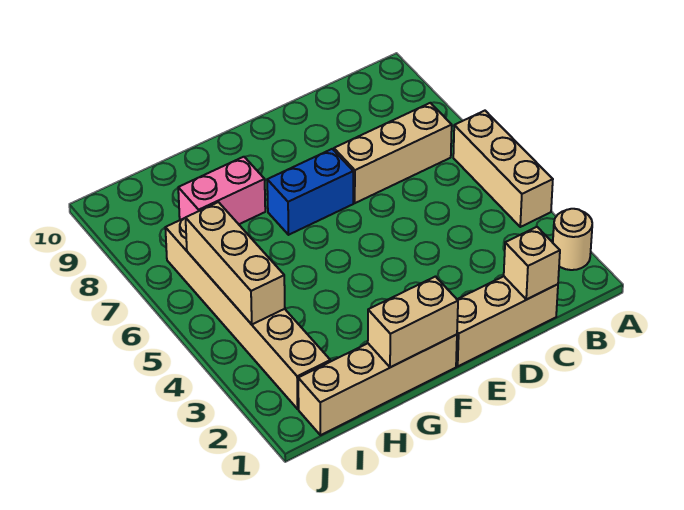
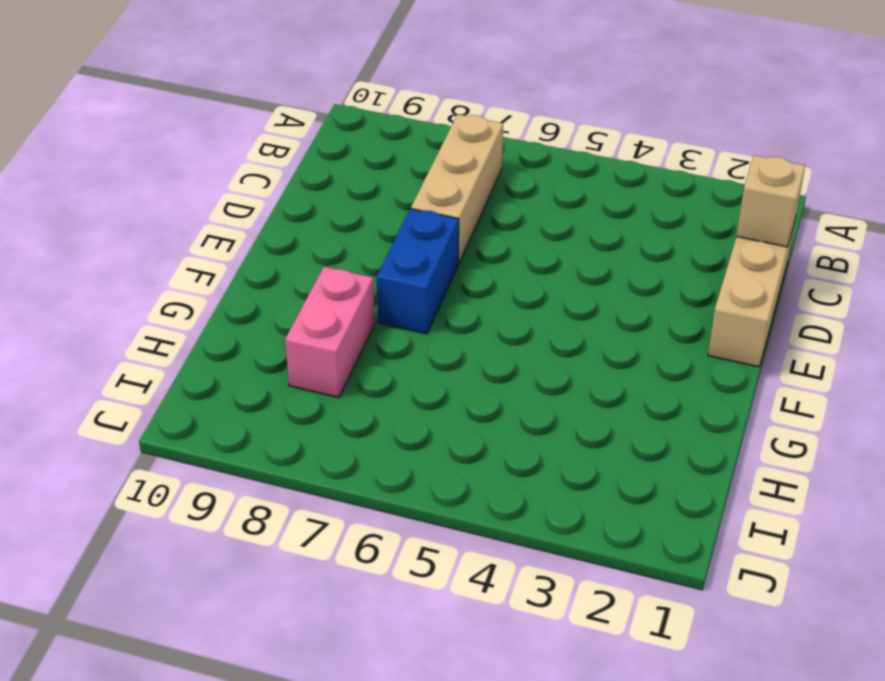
none -> tan round brick A2 level 1
none -> tan brick A4:A6 level 1

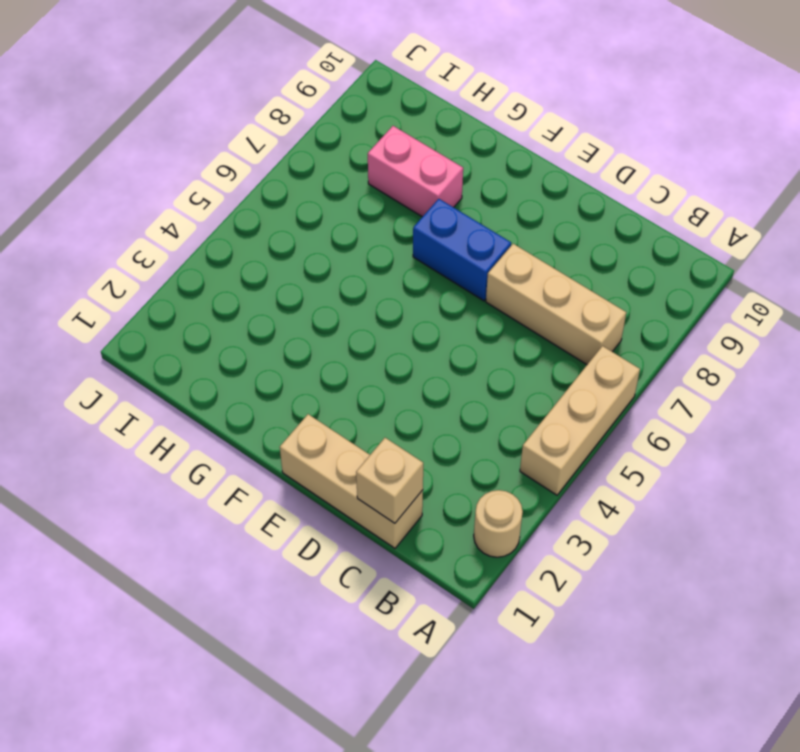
none -> tan brick F1:I1 level 1
none -> tan brick I2:I7 level 1

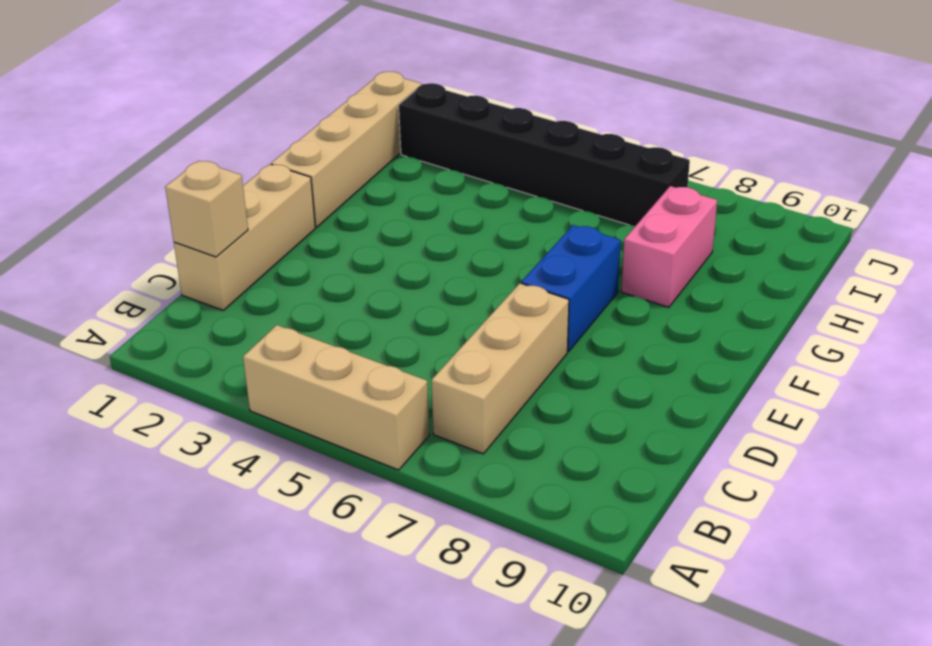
black brick I2:I7 level 1 -> tan brick I2:I7 level 1
none -> tan round brick A2 level 1
none -> tan brick F1:G1 level 2

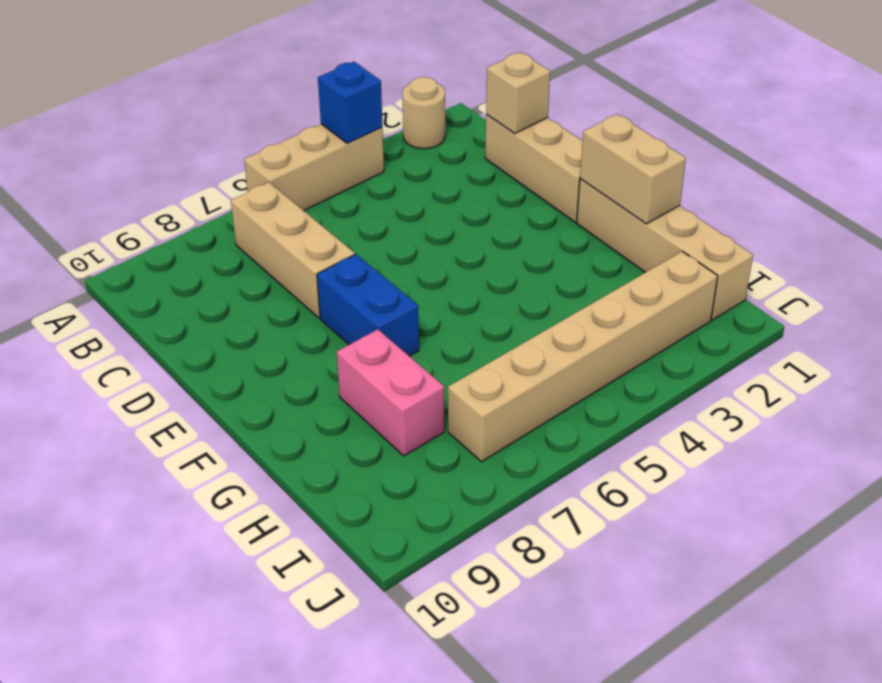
blue brick A4 level 2 -> none
none -> tan brick I4:I6 level 2

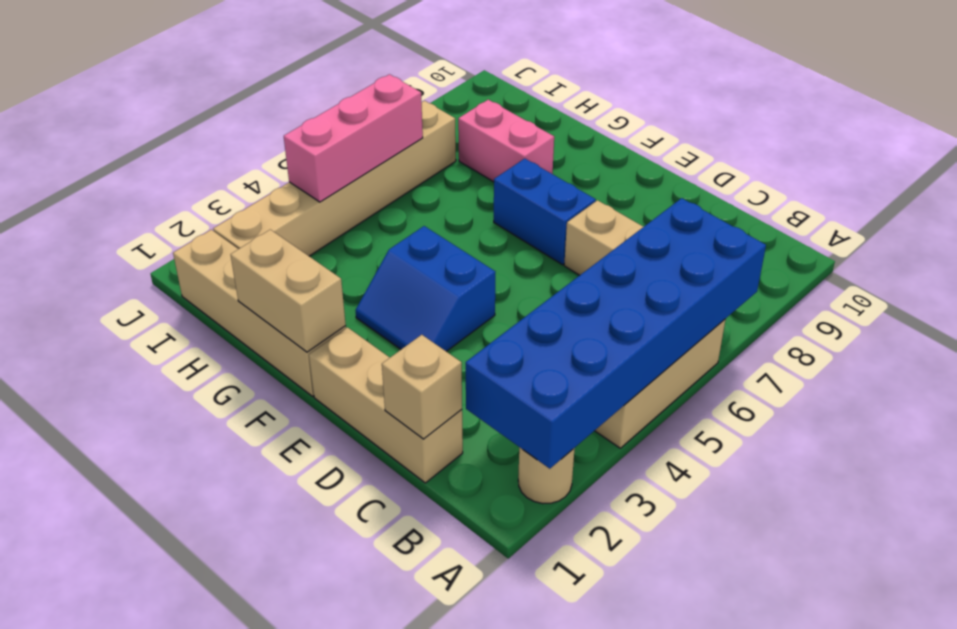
blue brick A2:B7 level 2 -> none
blue slope E3:F4 level 1 top 4 -> none
pink brick I4:I6 level 2 -> tan brick I4:I6 level 2

